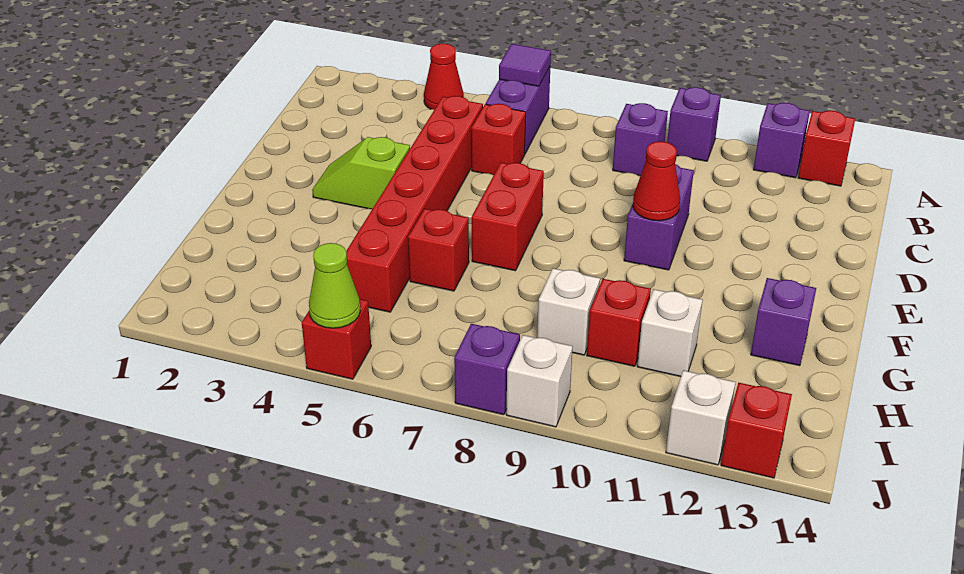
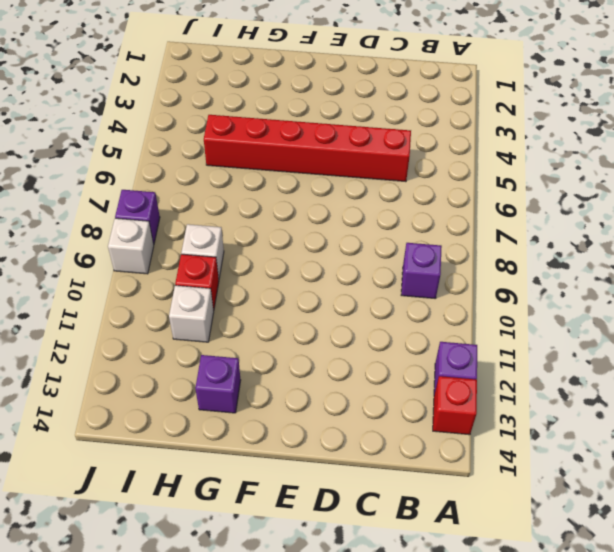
none -> red cone A4 level 1
none -> purple brick A6:B6 level 1
none -> purple brick A10 level 1

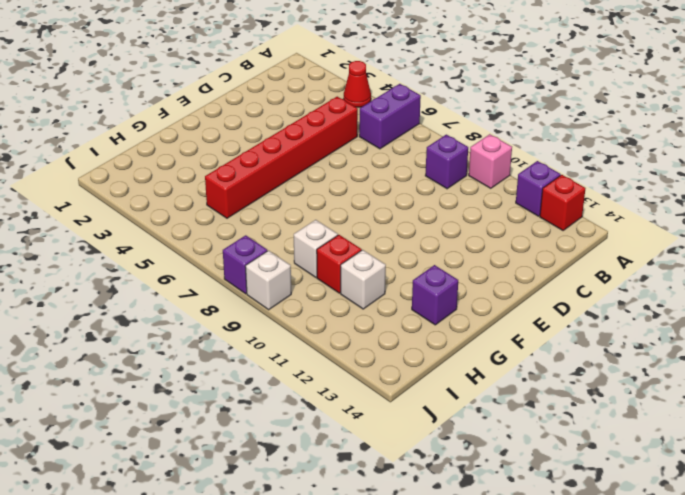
pink brick A10 level 1 -> purple brick A10 level 1
none -> red brick C6 level 1
none -> purple brick D10:E10 level 1
none -> lime slope E3:E4 level 1 top 4

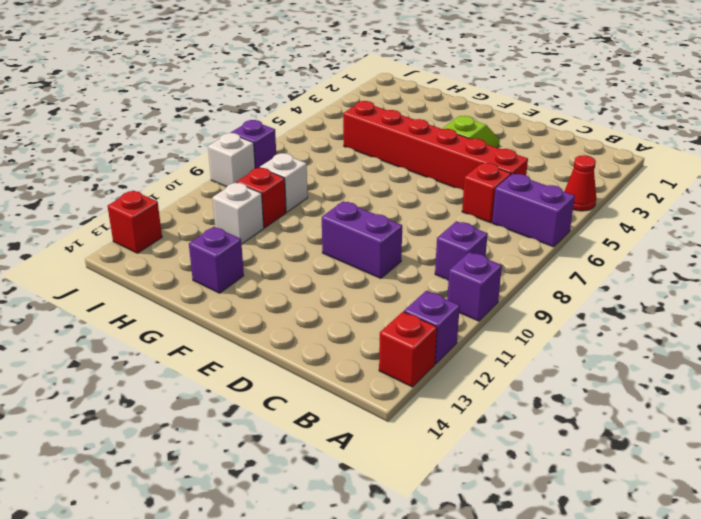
none -> red brick E7:F7 level 1
none -> red brick G6 level 1
none -> red brick J5 level 1

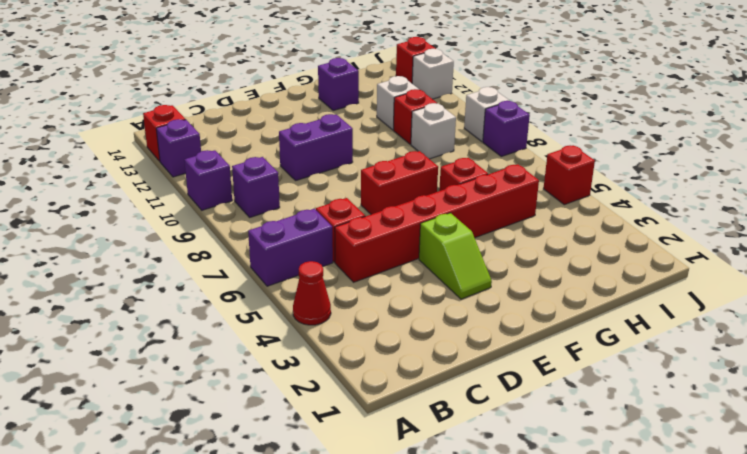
none -> purple tile A6 level 2
none -> red cone E10 level 2
none -> lime cone J5 level 2

